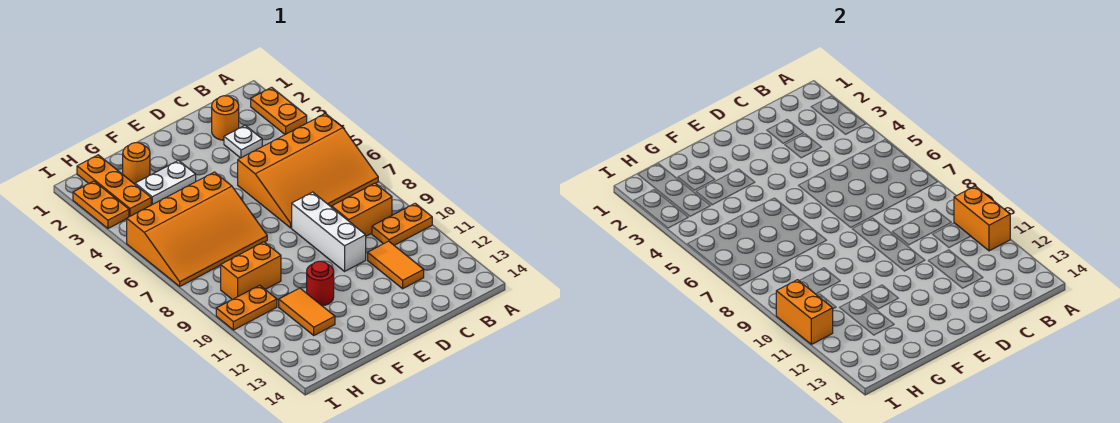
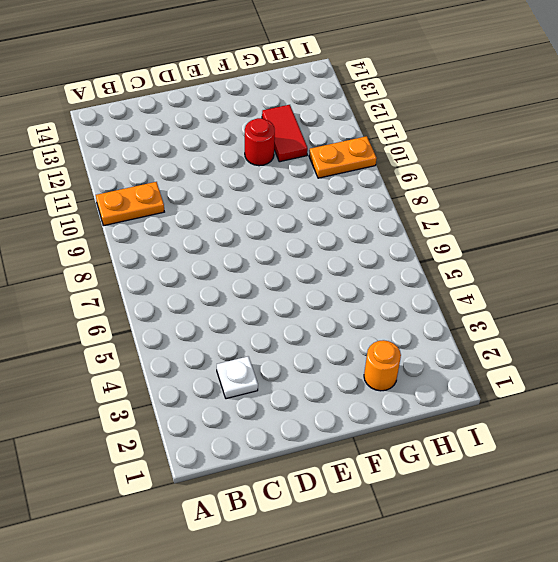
red tile G11:G12 level 1 -> orange tile G11:G12 level 1
none -> orange plate A2:A3 level 1
none -> orange slope A5:D7 level 1 top 5
none -> orange brick B9:C9 level 1

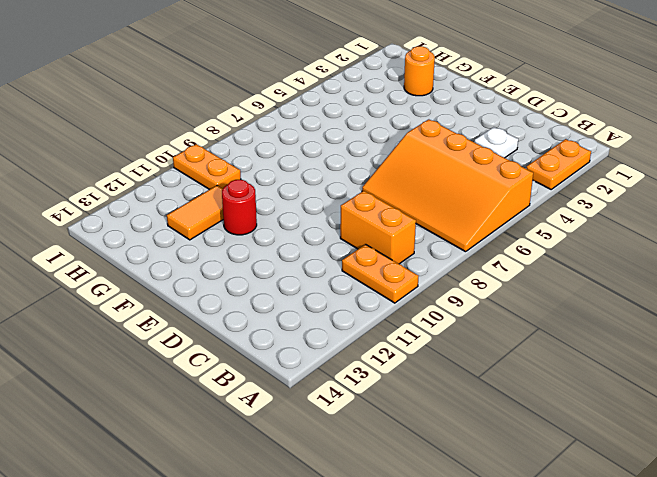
none -> orange round brick C2 level 1
none -> orange tile C11:C12 level 1
none -> white brick D8:D10 level 1

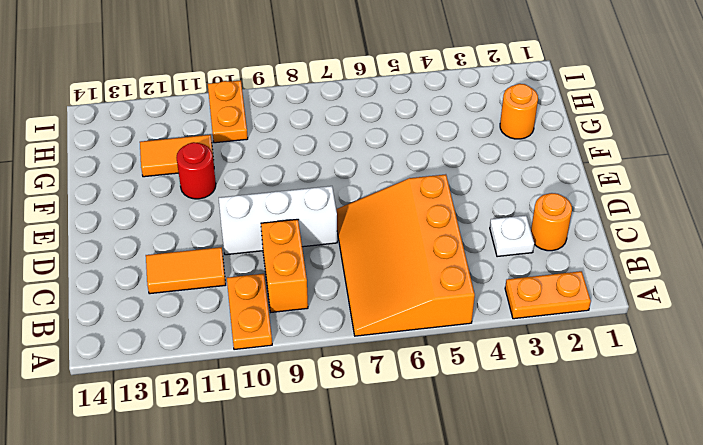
none -> white plate F3:G3 level 1
none -> orange slope F5:I7 level 1 top 5
none -> orange brick G9:H9 level 1

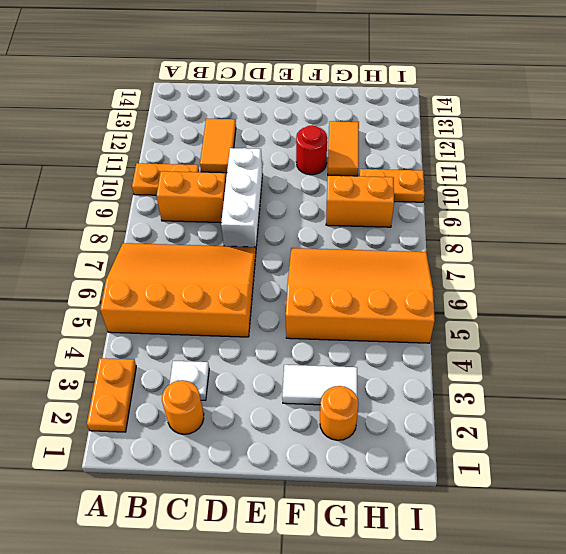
white tile F3:G3 level 1 -> white plate F3:G3 level 1
none -> orange plate H1:H3 level 1
none -> orange plate I2:I3 level 1
none -> orange brick A10:A11 level 2

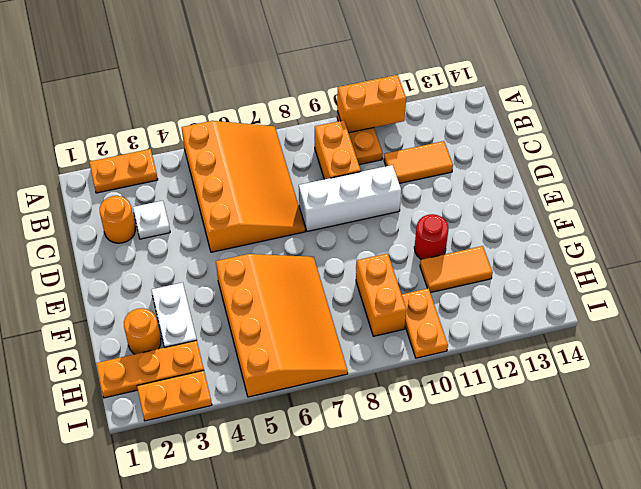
none -> orange brick I10:I11 level 2

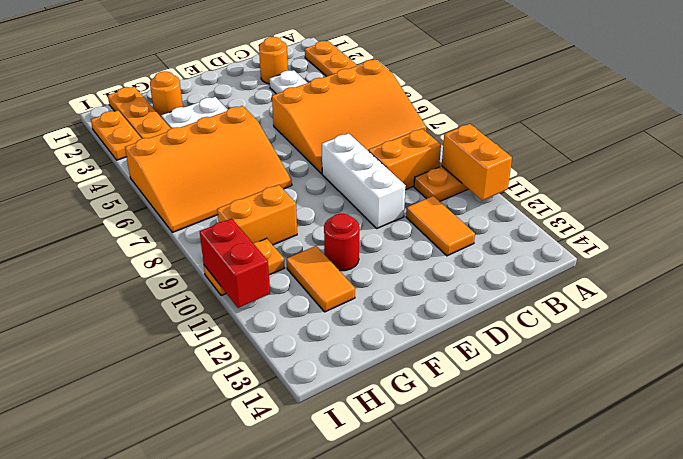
red brick I10:I11 level 2 -> orange brick I10:I11 level 2

